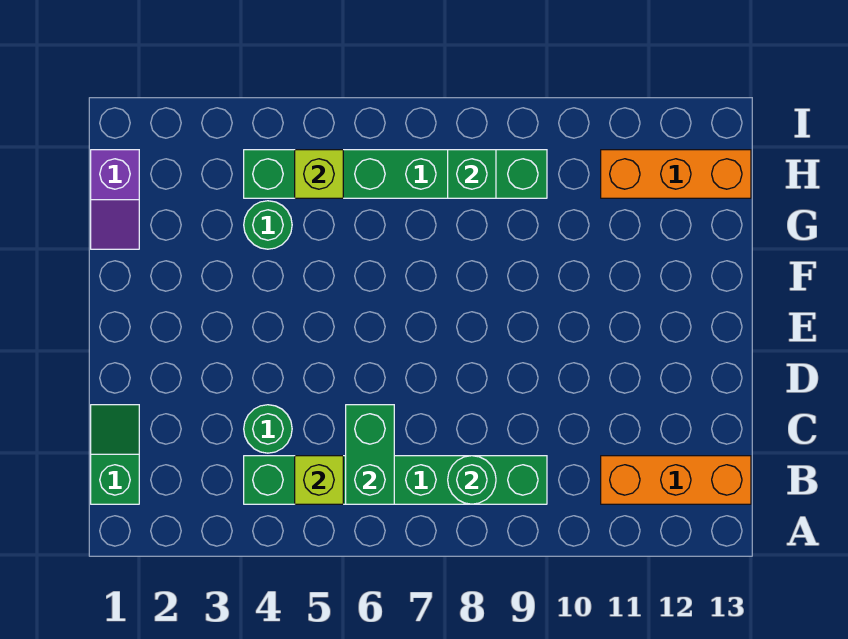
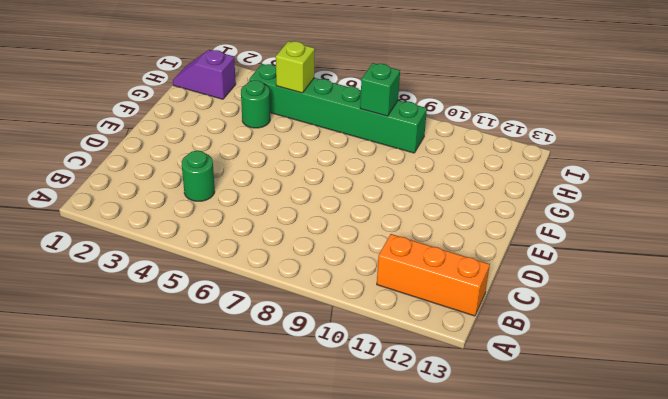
purple slope H1:H2 level 1 top 2 -> purple slope G1:H1 level 1 top H
none -> green slope B1:C1 level 1 top B
none -> green brick B4:B9 level 1
none -> orange brick H11:H13 level 1

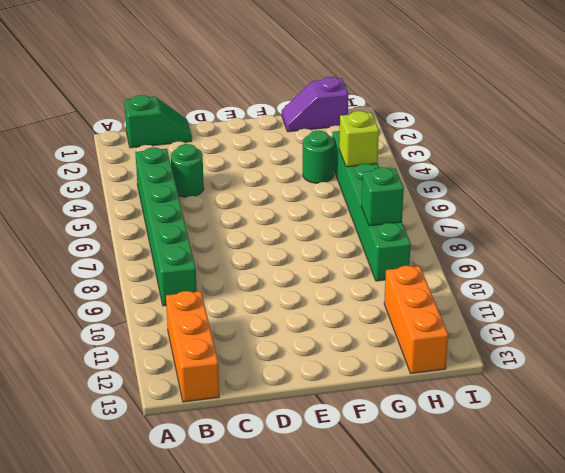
none -> lime brick B5 level 2
none -> green brick B6:C6 level 2
none -> green round brick B8 level 2

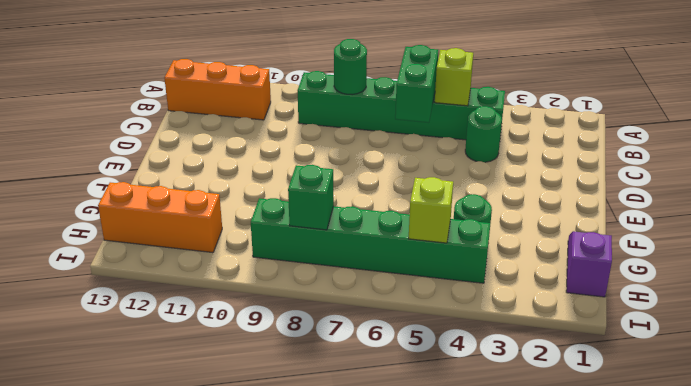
none -> green slope B1:C1 level 1 top B

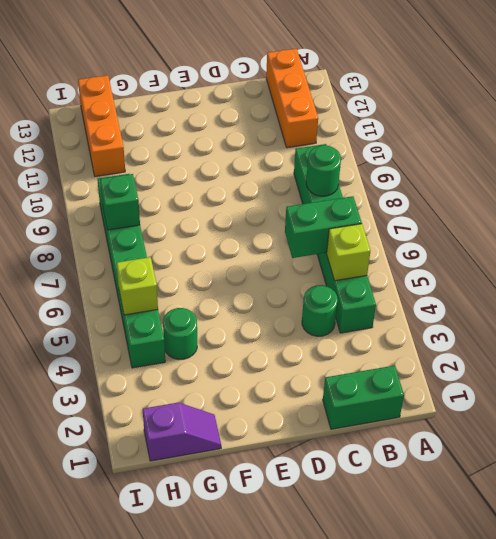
green brick B1:C1 level 1 -> green slope B1:C1 level 1 top B

